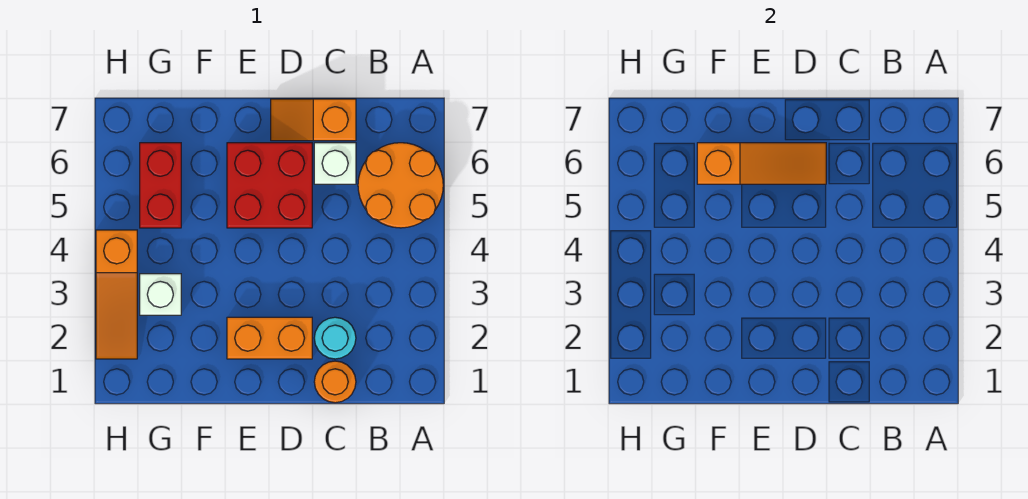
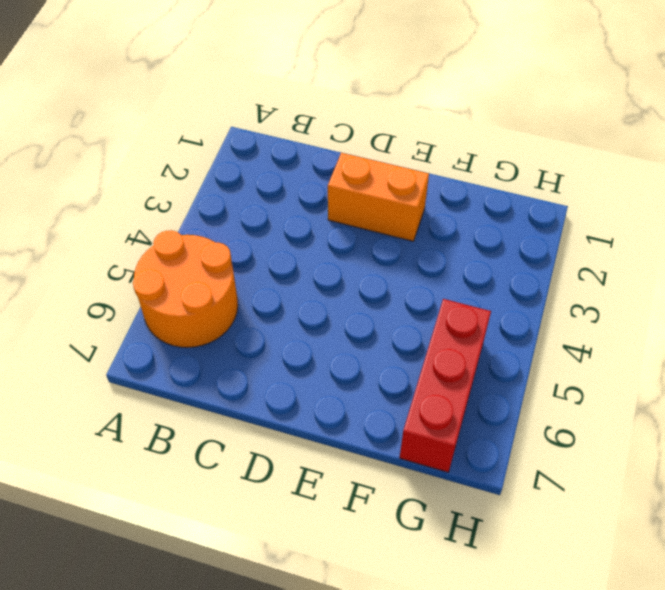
red brick G5:G7 level 1 -> red brick G5:G6 level 1
none -> orange round brick C1 level 1
none -> cyan round brick C2 level 1

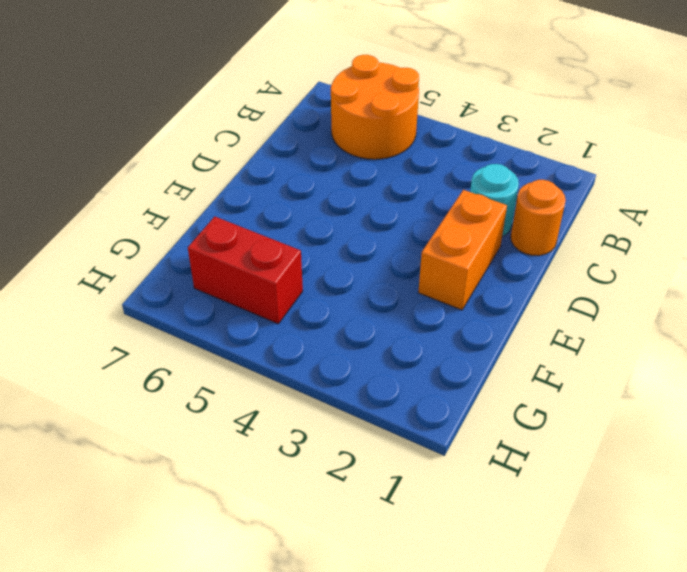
none -> white brick C6 level 1
none -> orange slope C7:D7 level 1 top C

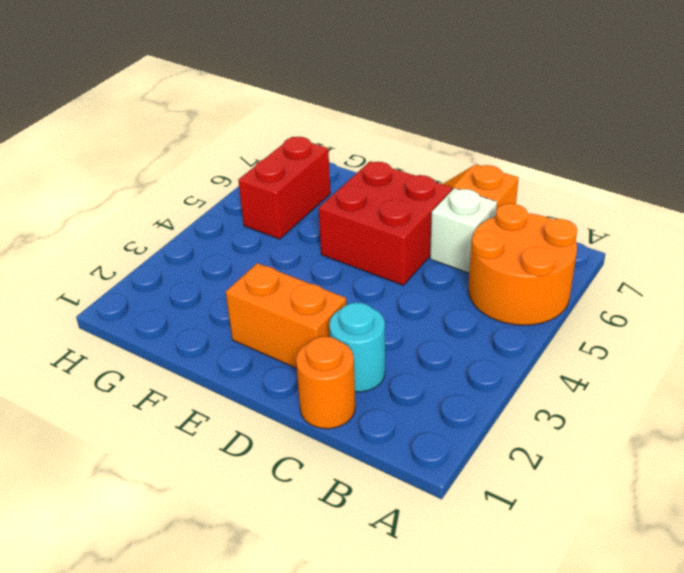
none -> white brick G3 level 1
none -> orange slope H2:H4 level 1 top 4

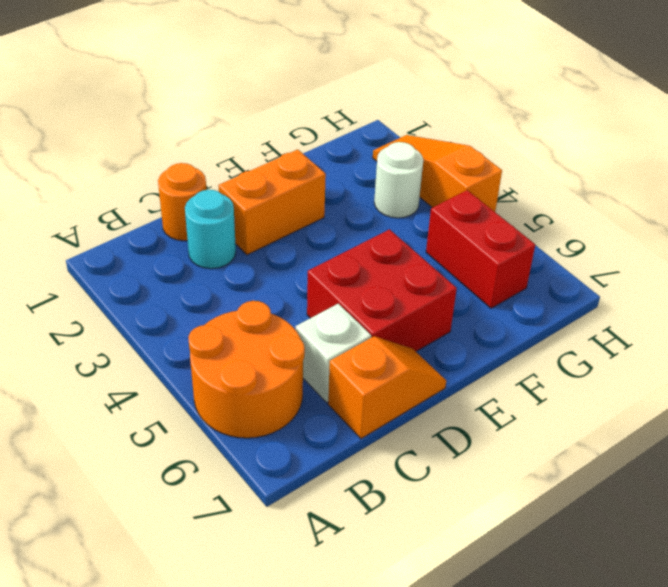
white round brick G3 level 1 -> white brick G3 level 1
none -> orange slope D6:F6 level 2 top F

